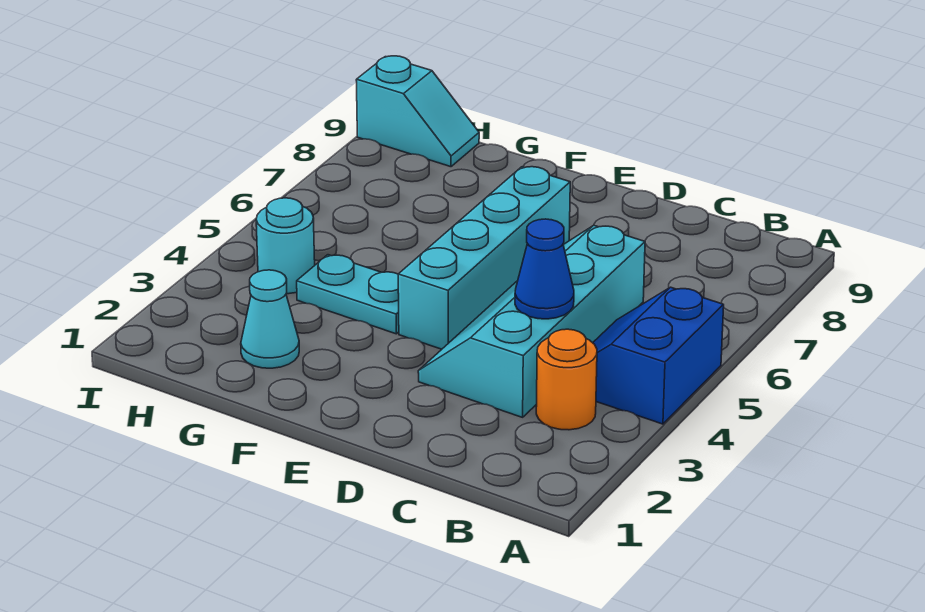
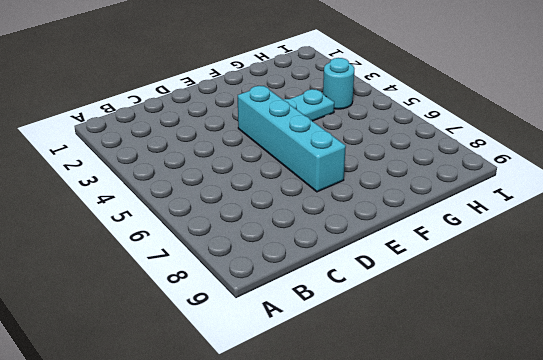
none -> blue slope A4:B5 level 1 top A
none -> orange round brick B3 level 1

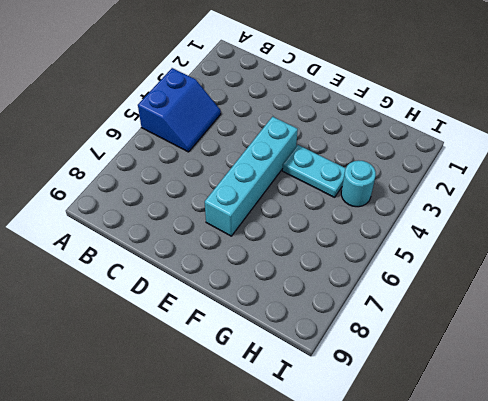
none -> orange round brick B3 level 1
none -> cyan slope C3:D6 level 1 top C

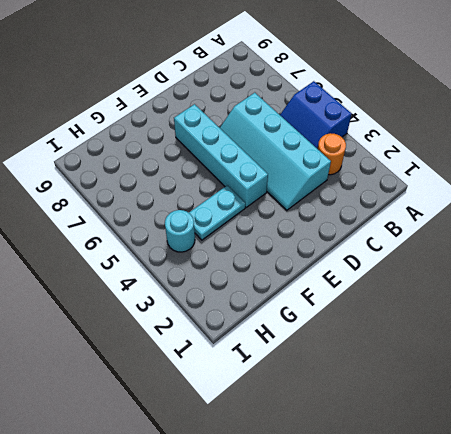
none -> cyan cone G2 level 1
none -> cyan slope H9:I9 level 1 top I

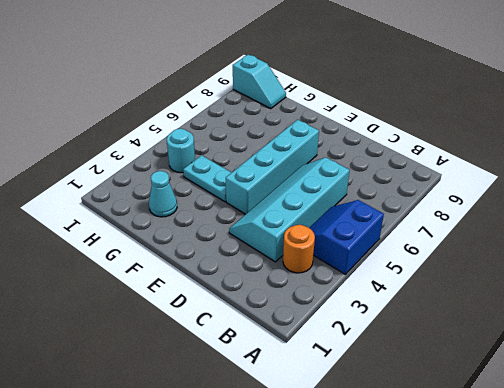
none -> blue cone C4 level 2

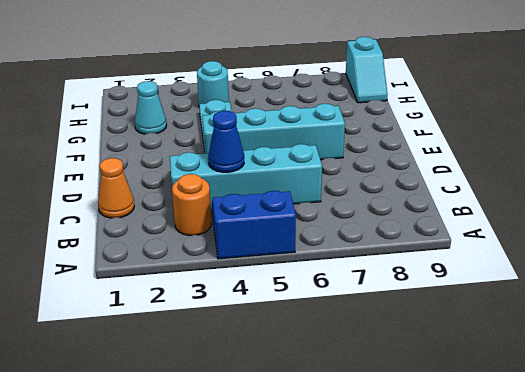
orange cone C1 level 1 -> none

